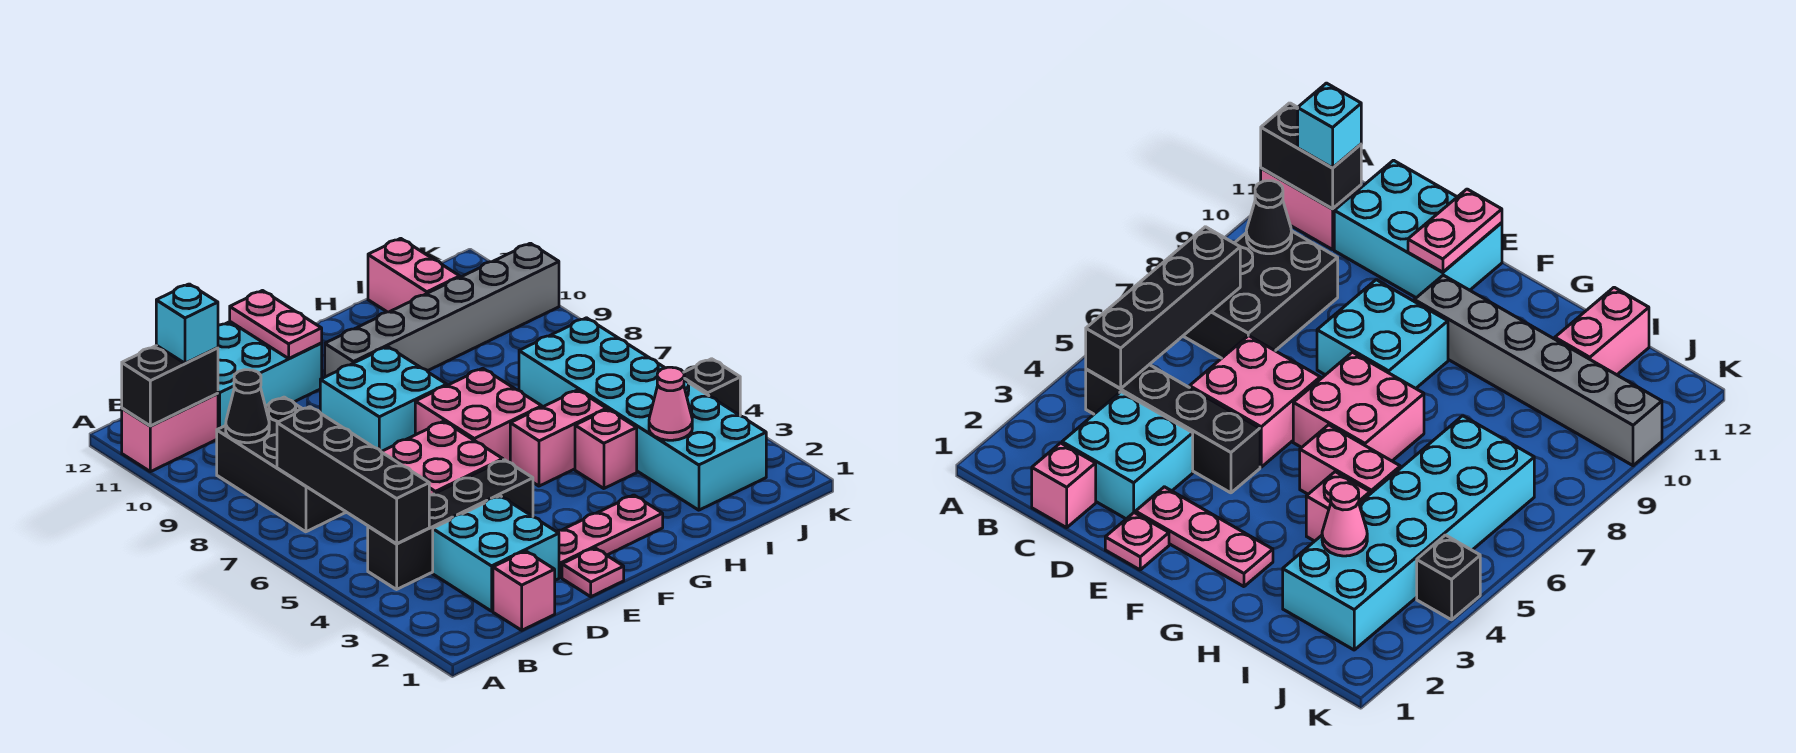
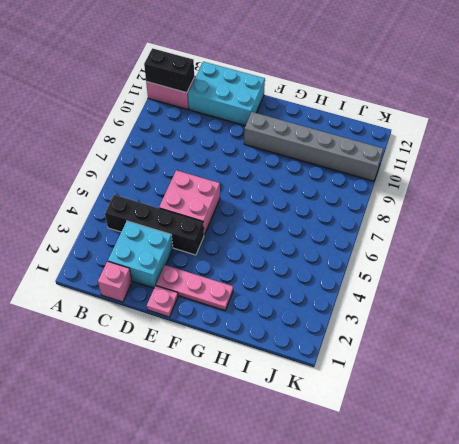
none -> black brick B7:C9 level 1
none -> cyan brick E8:F9 level 1
none -> pink brick F6:G7 level 1

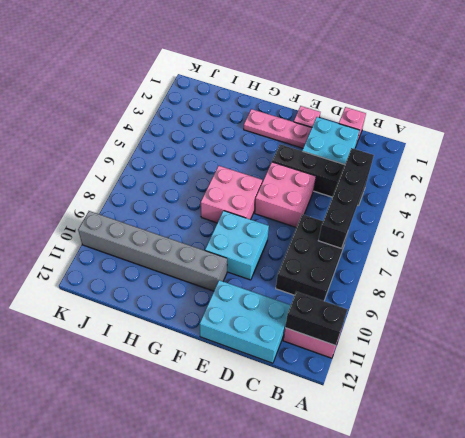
none -> pink brick G5:H5 level 1
none -> pink brick H4 level 1
none -> cyan brick I2:J7 level 1

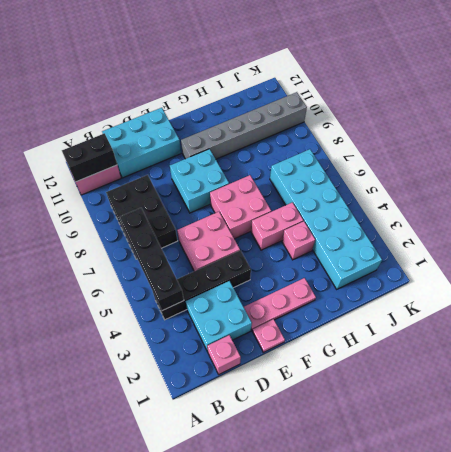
none -> pink brick I11:I12 level 1
none -> black brick K4 level 1
none -> black cone B9 level 2

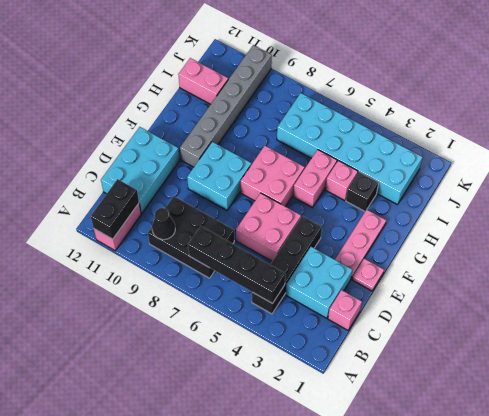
black brick H3 level 1 -> black brick K4 level 1
none -> pink plate E11:E12 level 2
none -> pink cone I3 level 2
none -> cyan brick B11 level 3

